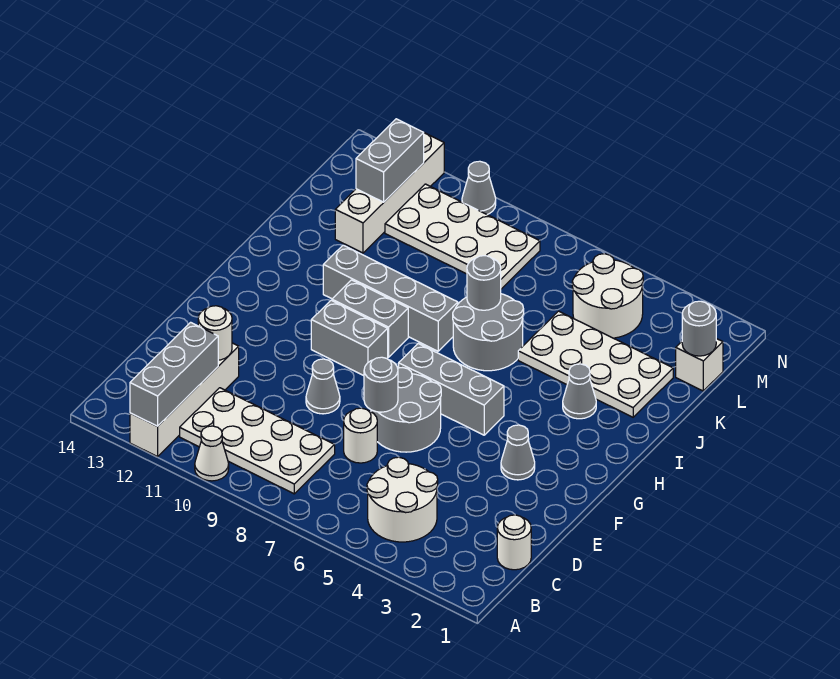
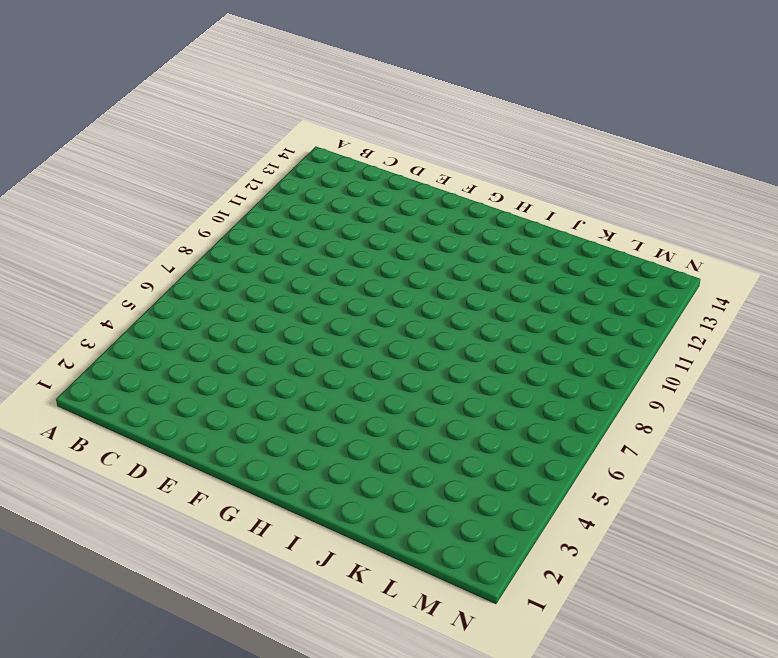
none -> white cone A10 level 1
none -> white brick A12:D12 level 1
none -> white round brick B4:C5 level 1

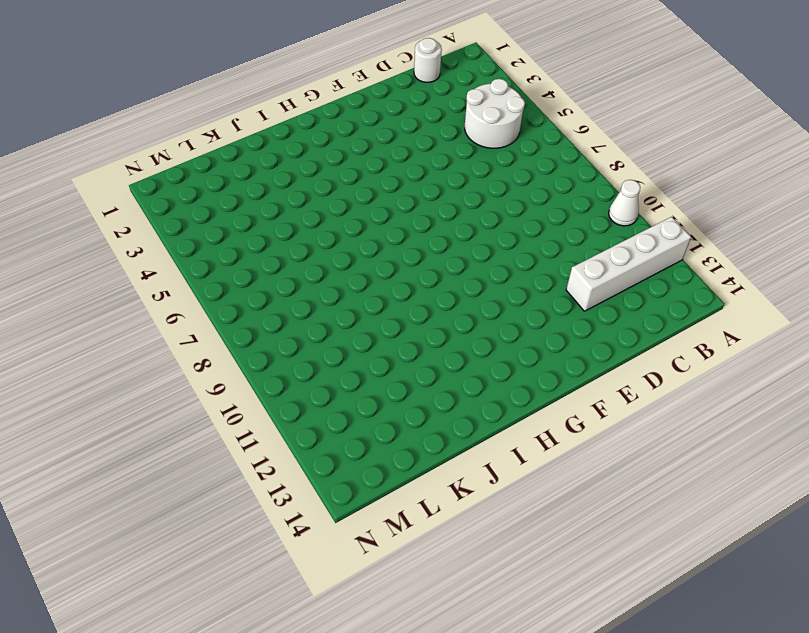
none -> white plate B8:C11 level 1
none -> white round brick D7 level 1
none -> grey round brick E6:F7 level 1

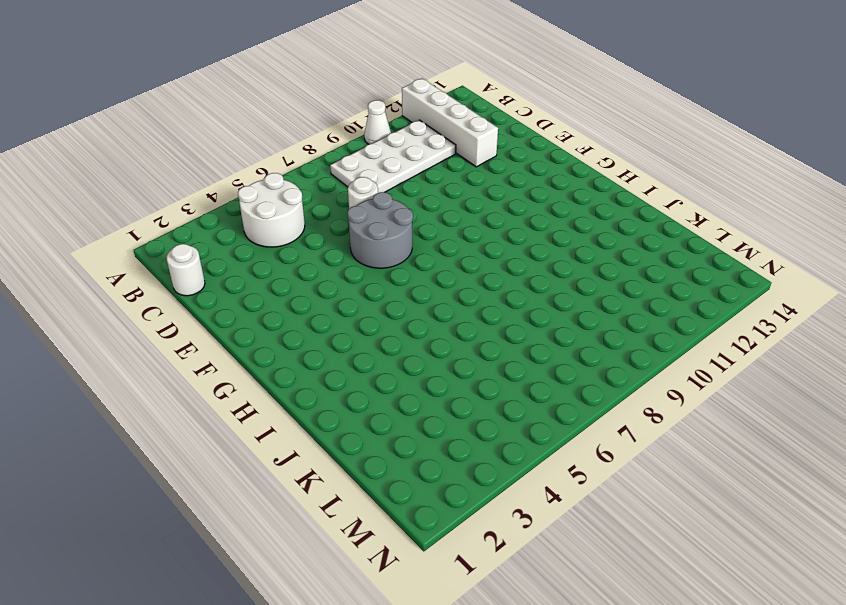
none -> grey cone E9 level 1
none -> grey cone F3 level 1
none -> grey brick G5:G7 level 1

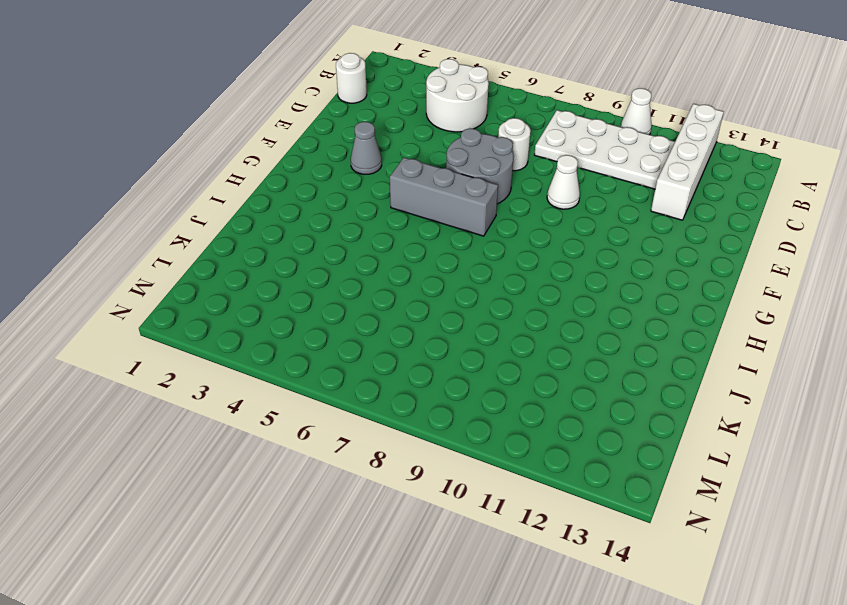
white cone E9 level 1 -> grey cone E9 level 1
none -> grey brick G9:G10 level 1
none -> grey brick H9:H10 level 1
none -> grey cone I3 level 1

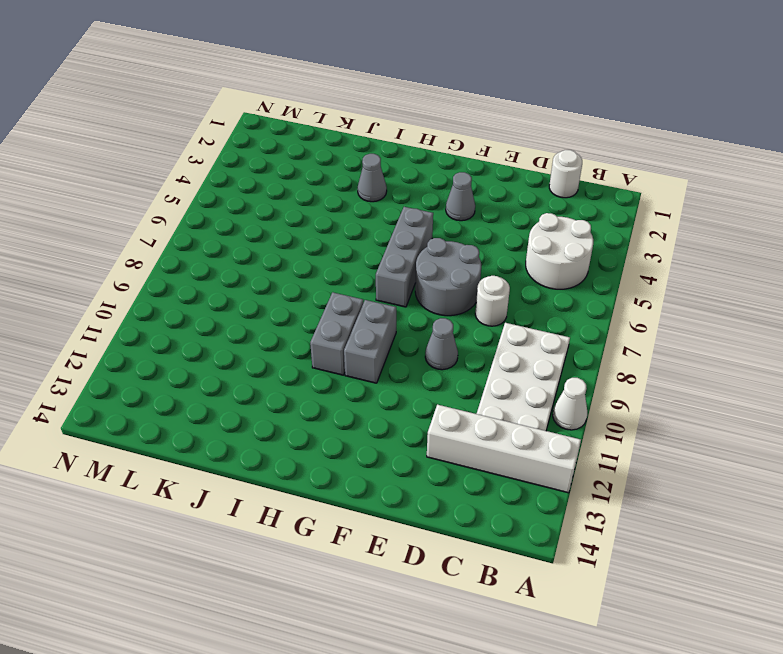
none -> grey round brick I6:J7 level 1
none -> grey brick I8:I11 level 1
none -> white plate J2:K5 level 1

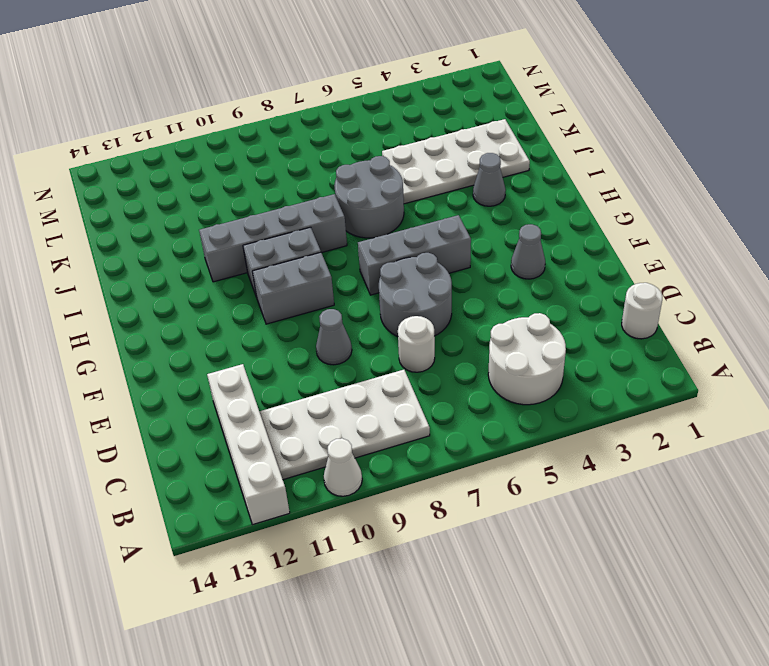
none -> white brick K12:N12 level 1
none -> white brick L1 level 1
none -> white round brick L4:M5 level 1

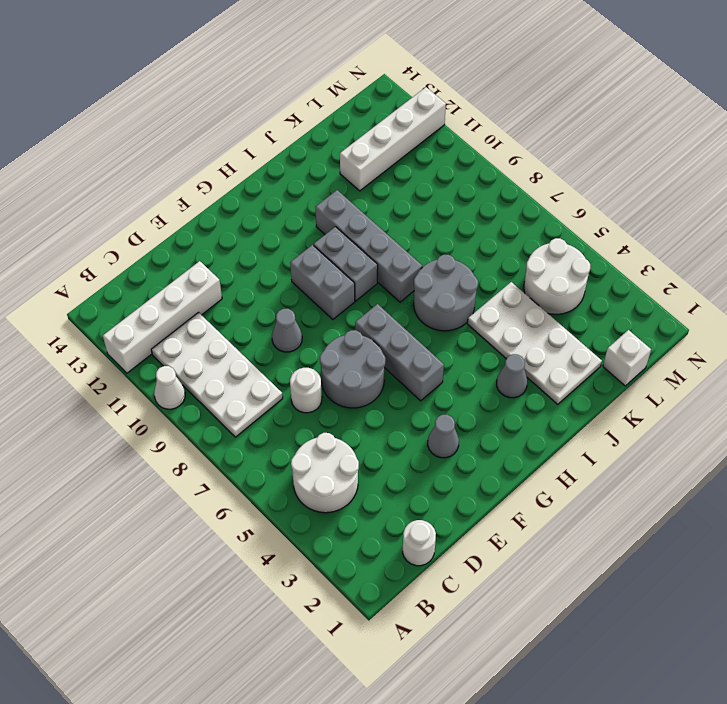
none -> white plate L8:M11 level 1
none -> grey cone N10 level 1
none -> grey brick A12:C12 level 2

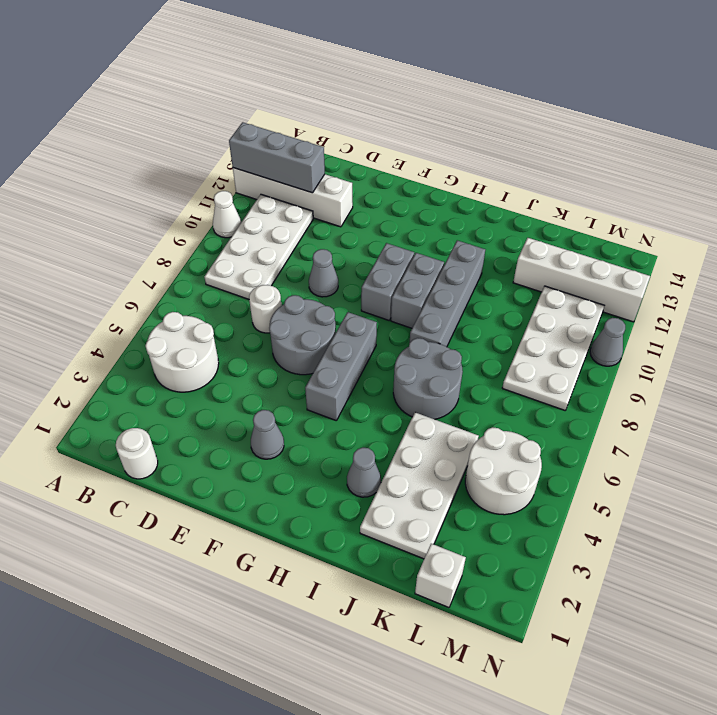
none -> white round brick D12 level 2
none -> grey round brick E7 level 2
none -> grey round brick J7 level 2

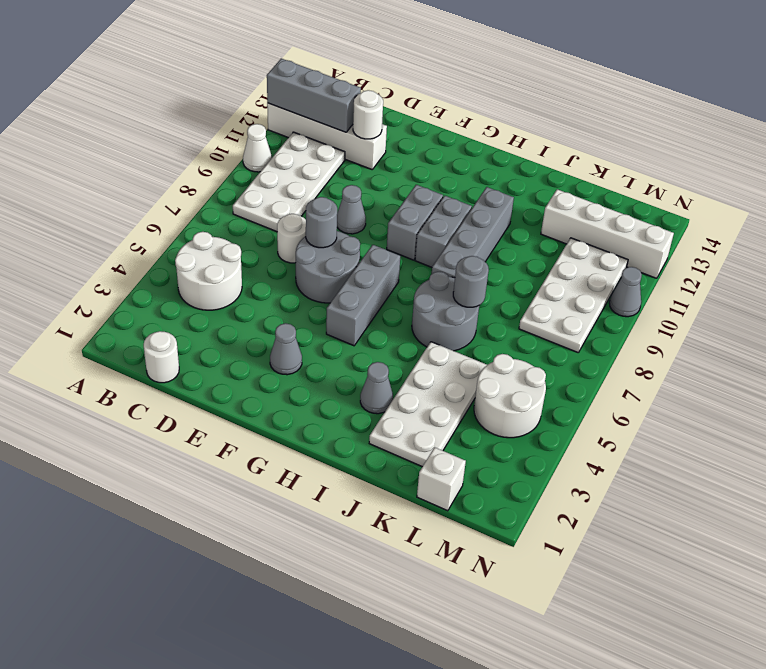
none -> grey round brick L1 level 2
none -> grey brick L12:M12 level 2

